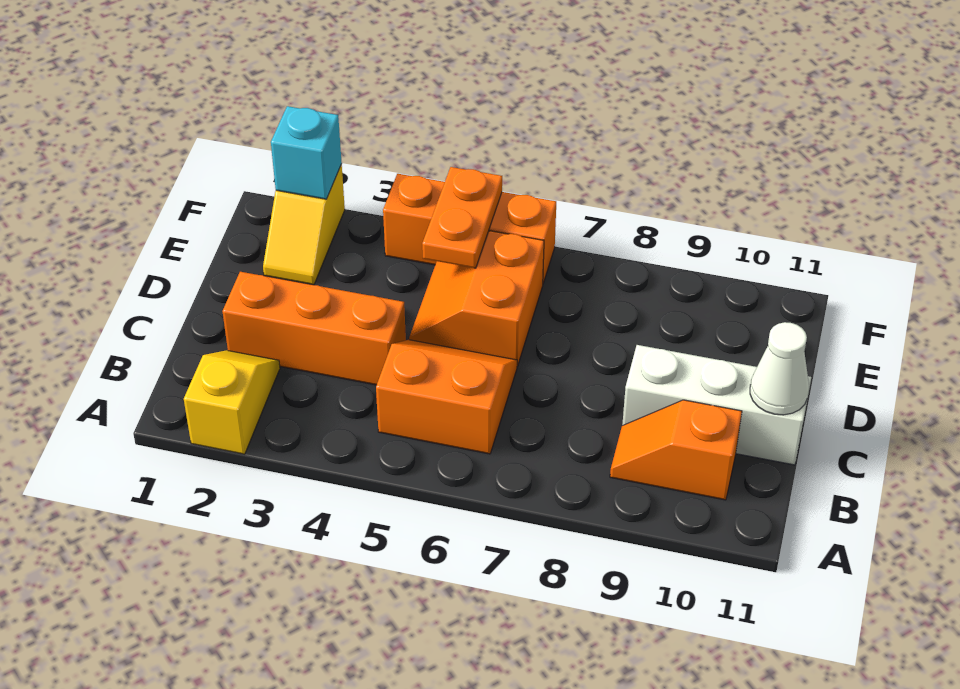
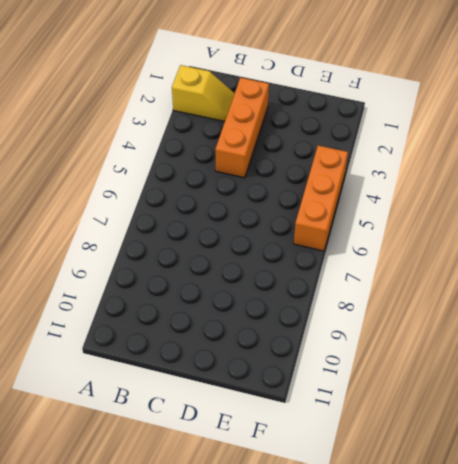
none -> orange slope B5:C6 level 1 top B
none -> orange slope B9:B10 level 1 top 10

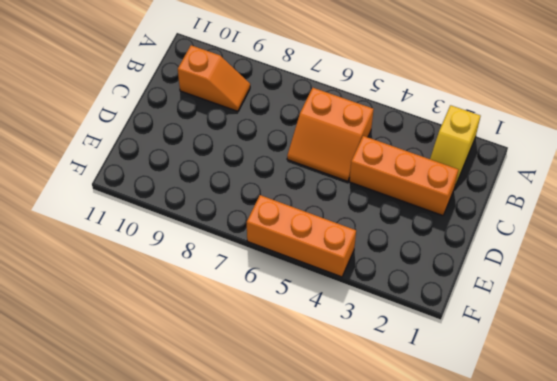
none -> white brick C9:C11 level 1
none -> orange slope D5:E6 level 1 top 6

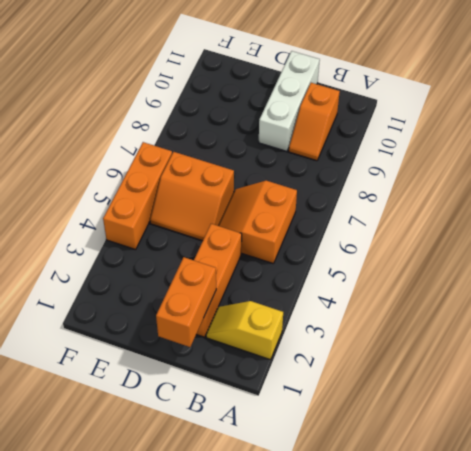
orange brick C1:C2 level 2 -> none
none -> yellow slope E2:F2 level 1 top F
none -> white cone C11 level 2

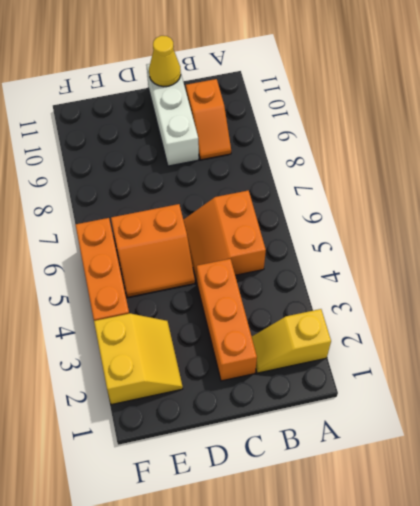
yellow cone C11 level 2 -> white cone C11 level 2
yellow slope E2:F3 level 1 top F -> yellow slope E2:F2 level 1 top F
none -> orange plate E5:F5 level 2
none -> cyan brick F2 level 2

